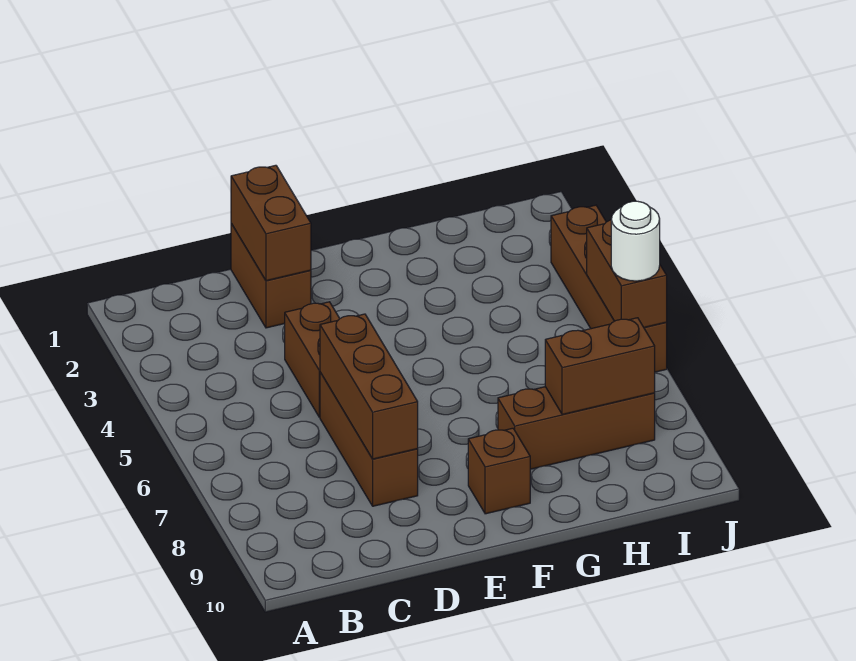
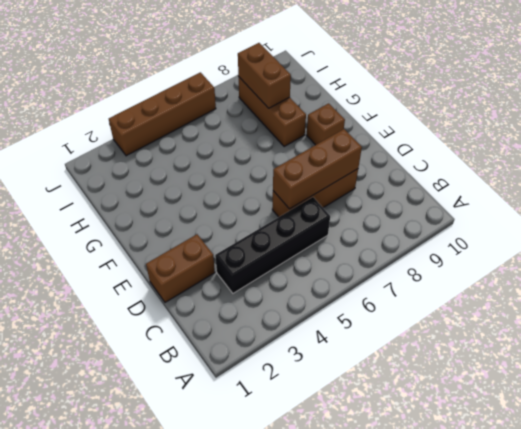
black brick C3:C6 level 1 -> none
none -> brown brick D4:D5 level 1
none -> brown brick D1:D2 level 2

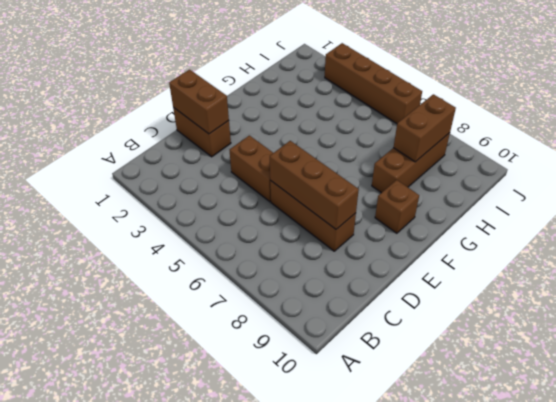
none -> brown brick J5:J6 level 2
none -> white round brick J6 level 3

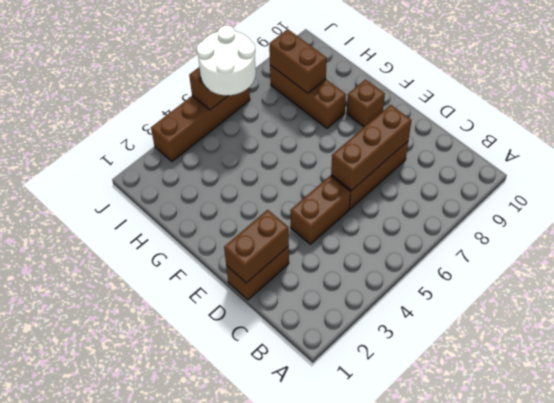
white round brick I5:J6 level 3 -> white round brick J6 level 3

